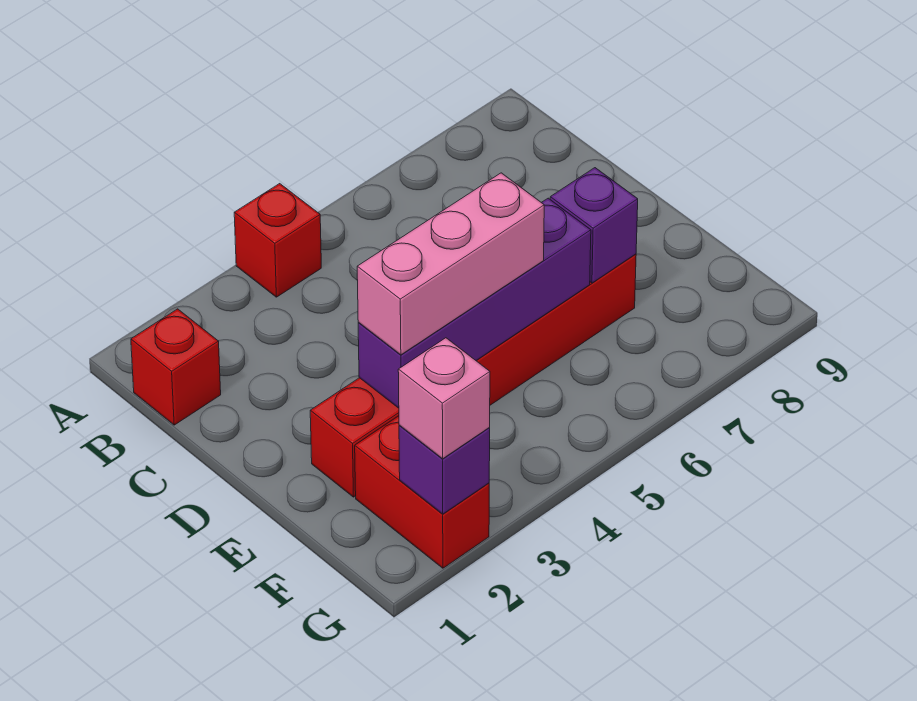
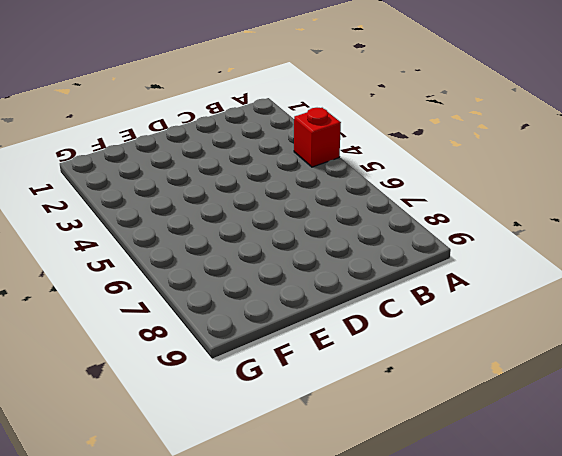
none -> red brick B1 level 1
none -> red brick E2:E7 level 1

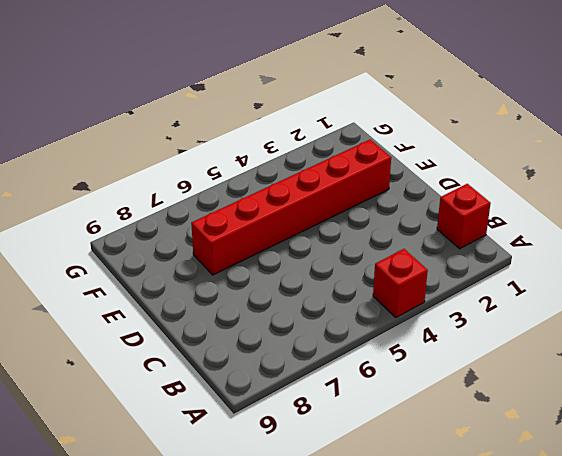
none -> red brick F2:G2 level 1
none -> purple brick E3:E6 level 2

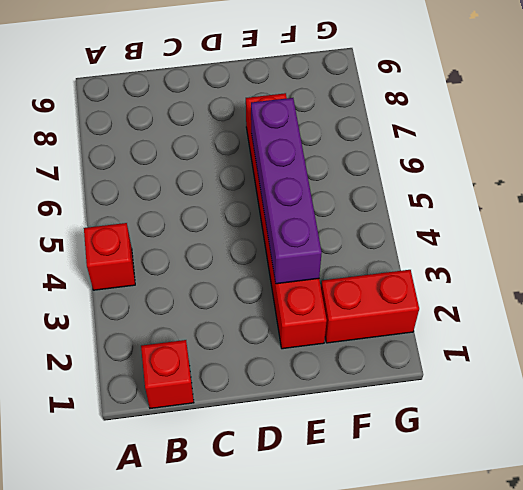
none -> purple brick E7 level 2
none -> purple brick G2 level 2

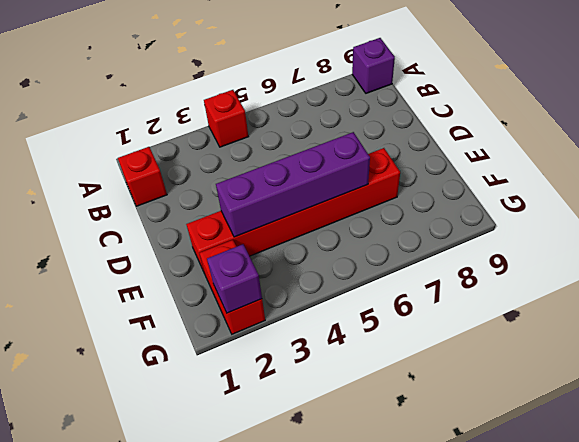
purple brick A9 level 1 -> purple brick E7 level 2
none -> pink brick E3:E5 level 3
none -> pink brick G2 level 3

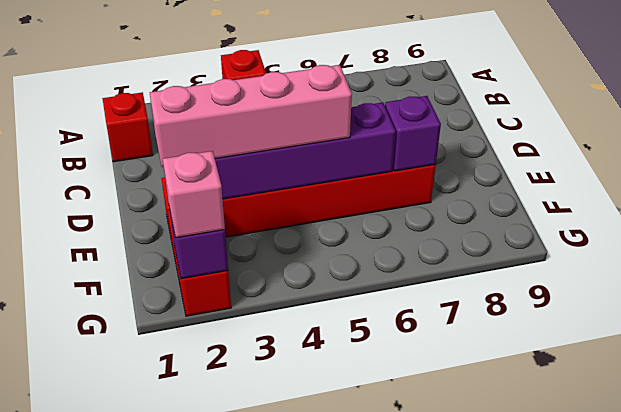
pink brick E2:E5 level 3 -> pink brick E3:E5 level 3

